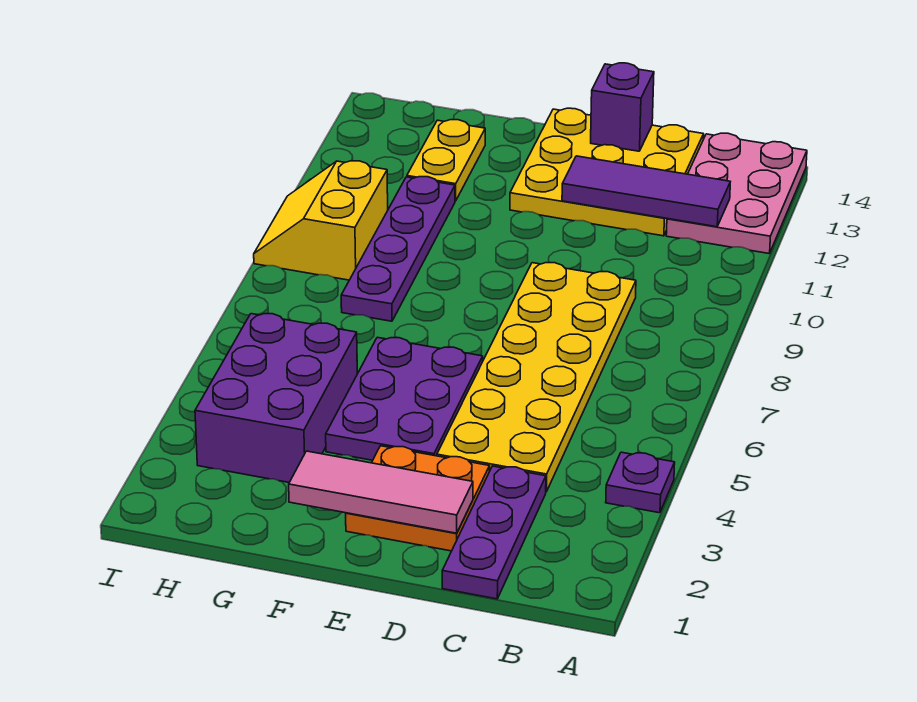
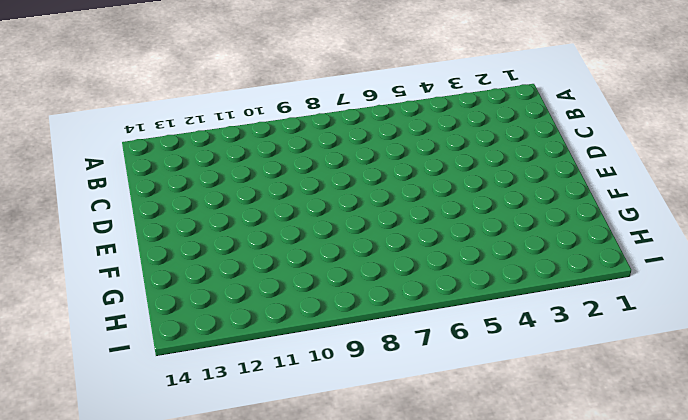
none -> purple plate A4 level 1
none -> pink plate A12:B14 level 1
none -> purple plate C1:C3 level 1

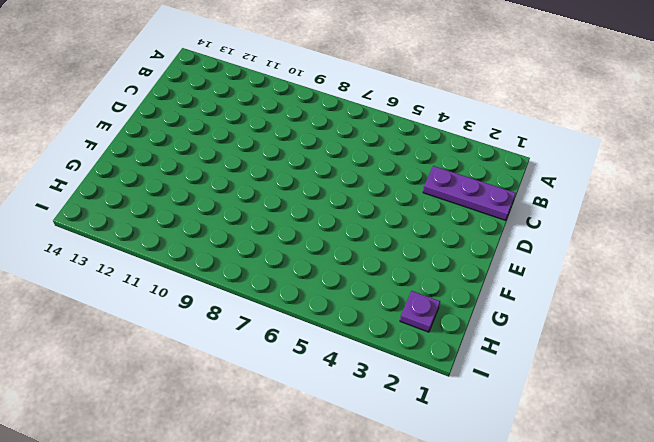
purple plate H2 level 1 -> purple plate A4 level 1
none -> pink plate A12:B14 level 1
none -> yellow plate C4:D9 level 1
none -> yellow plate C12:E14 level 1

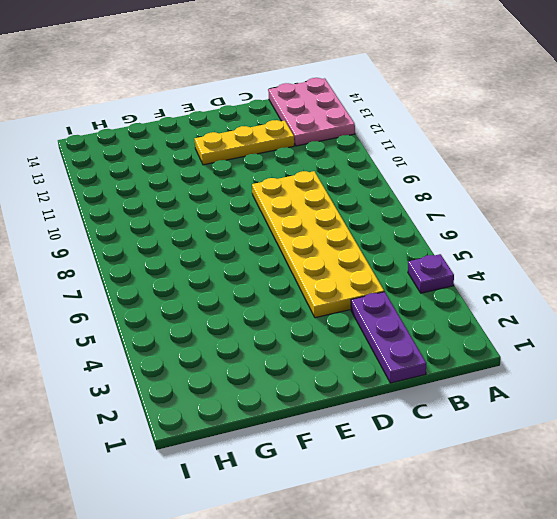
yellow plate C12:E12 level 1 -> yellow plate C12:E14 level 1
none -> orange plate D2:E3 level 1
none -> purple plate E4:F6 level 1
none -> purple brick G3:H5 level 1

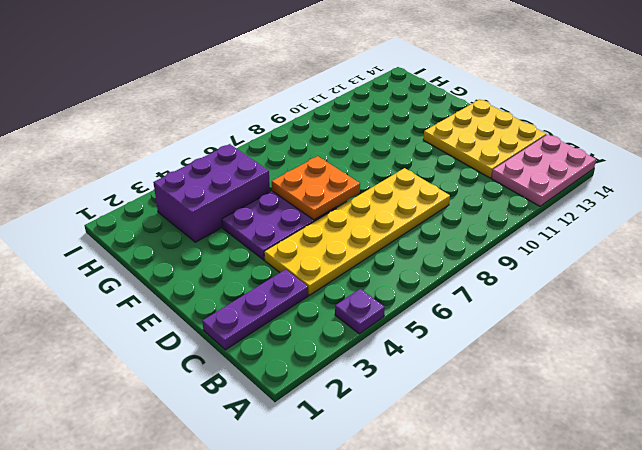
orange plate E6:F7 level 2 -> orange plate D2:E3 level 1
none -> purple plate G8:G11 level 1
none -> yellow plate G12:G13 level 1
none -> yellow slope H9:I10 level 1 top H

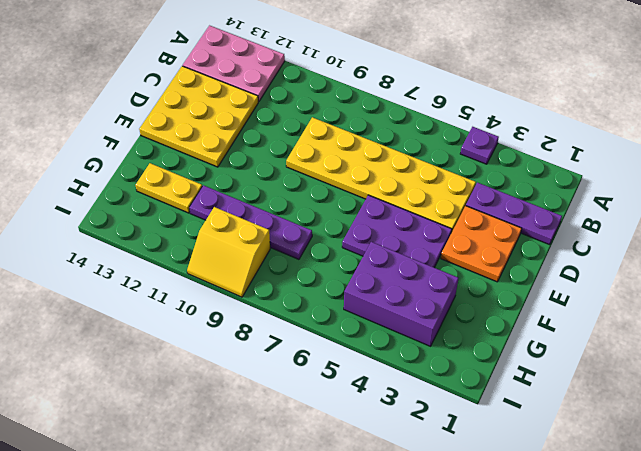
none -> purple tile B12:D12 level 2
none -> pink tile D2:F2 level 2
none -> purple brick D14 level 2

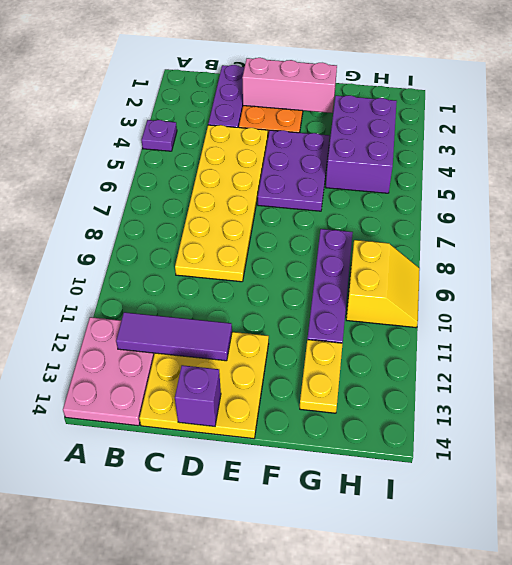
pink brick D2:F2 level 2 -> pink tile D2:F2 level 2

